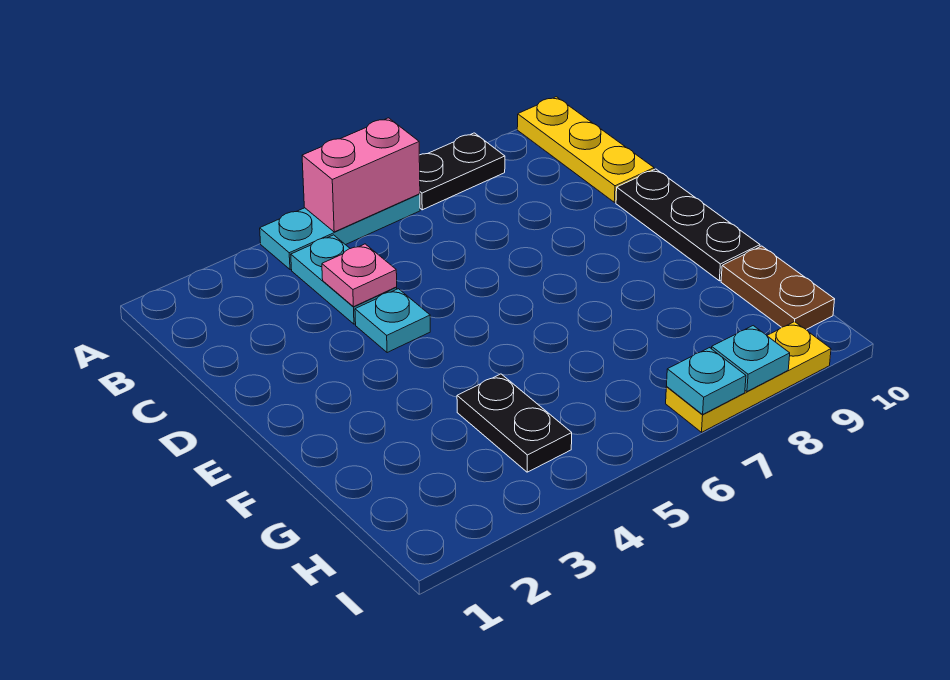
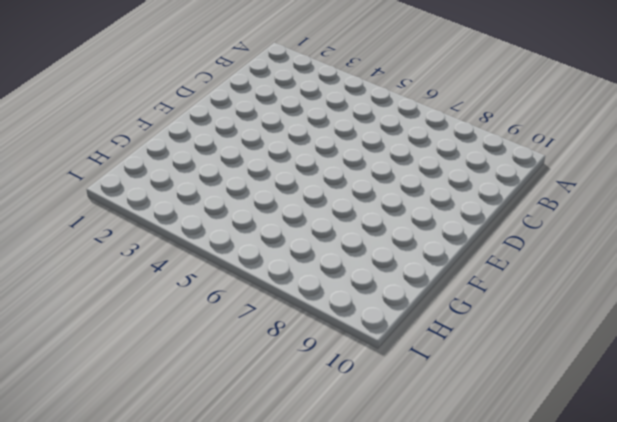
none -> cyan plate A4:A6 level 1
none -> black plate A7:A8 level 1
none -> yellow plate A10:C10 level 1

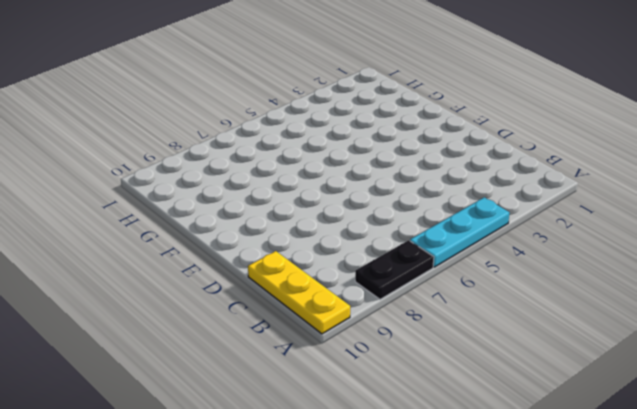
none -> cyan plate B4:C4 level 1
none -> cyan plate D4 level 1
none -> black plate D10:F10 level 1

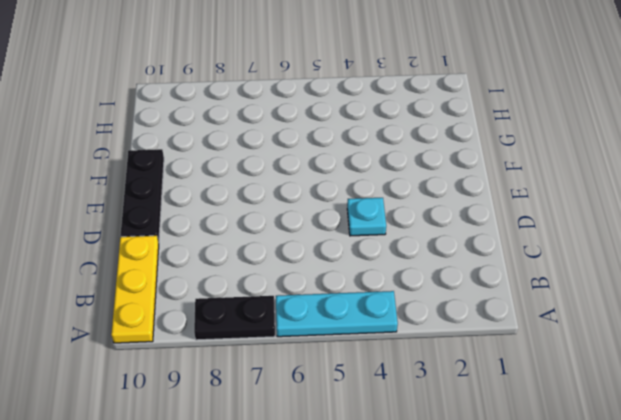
none -> cyan plate B4:C4 level 1
none -> black plate G4:H4 level 1
none -> brown plate G10:H10 level 1

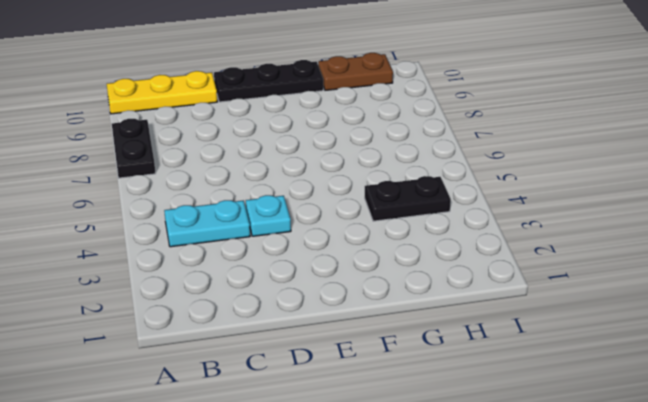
none -> cyan plate A4:A6 level 1
none -> yellow plate I7:I9 level 1
none -> pink brick A5:A6 level 2

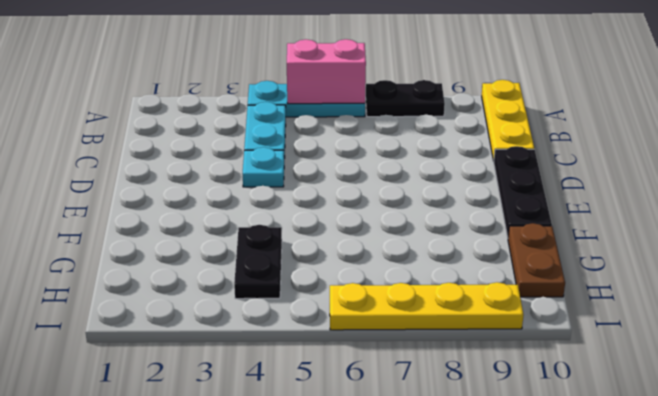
yellow plate I6:I9 level 1 -> yellow plate I7:I9 level 1
none -> pink plate C4 level 2
none -> cyan plate I7 level 2
none -> cyan plate I8 level 2

